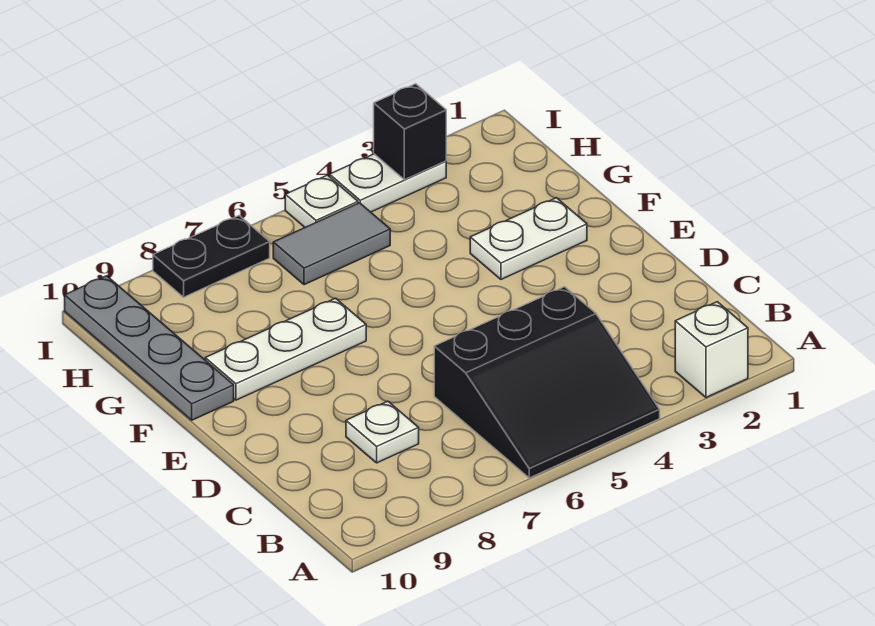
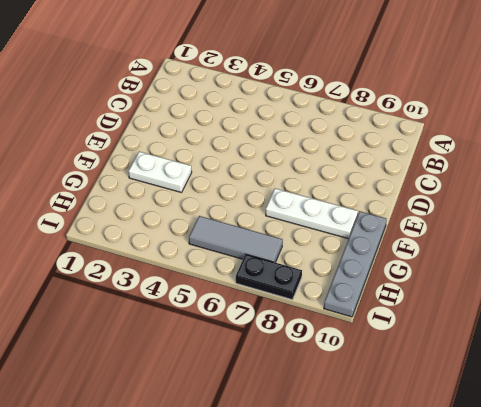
grey tile H5:H7 level 1 -> grey tile H5:H6 level 1
none -> white brick A2 level 1
none -> black slope A4:C6 level 1 top C

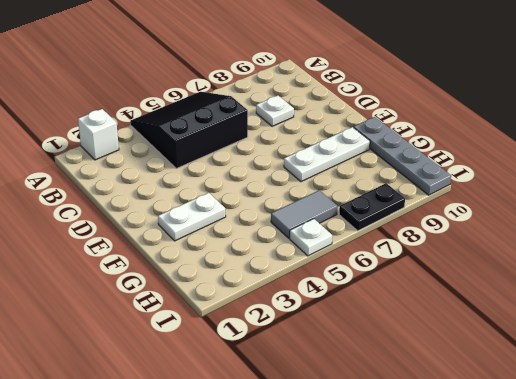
none -> white plate I3:I4 level 1
none -> black brick I3 level 2

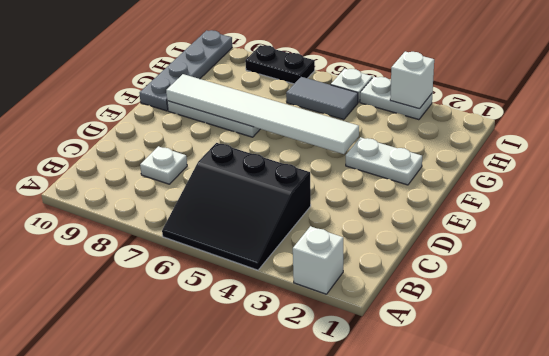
white tile F4:F9 level 2 -> none
white brick I3 level 2 -> black brick I3 level 2

